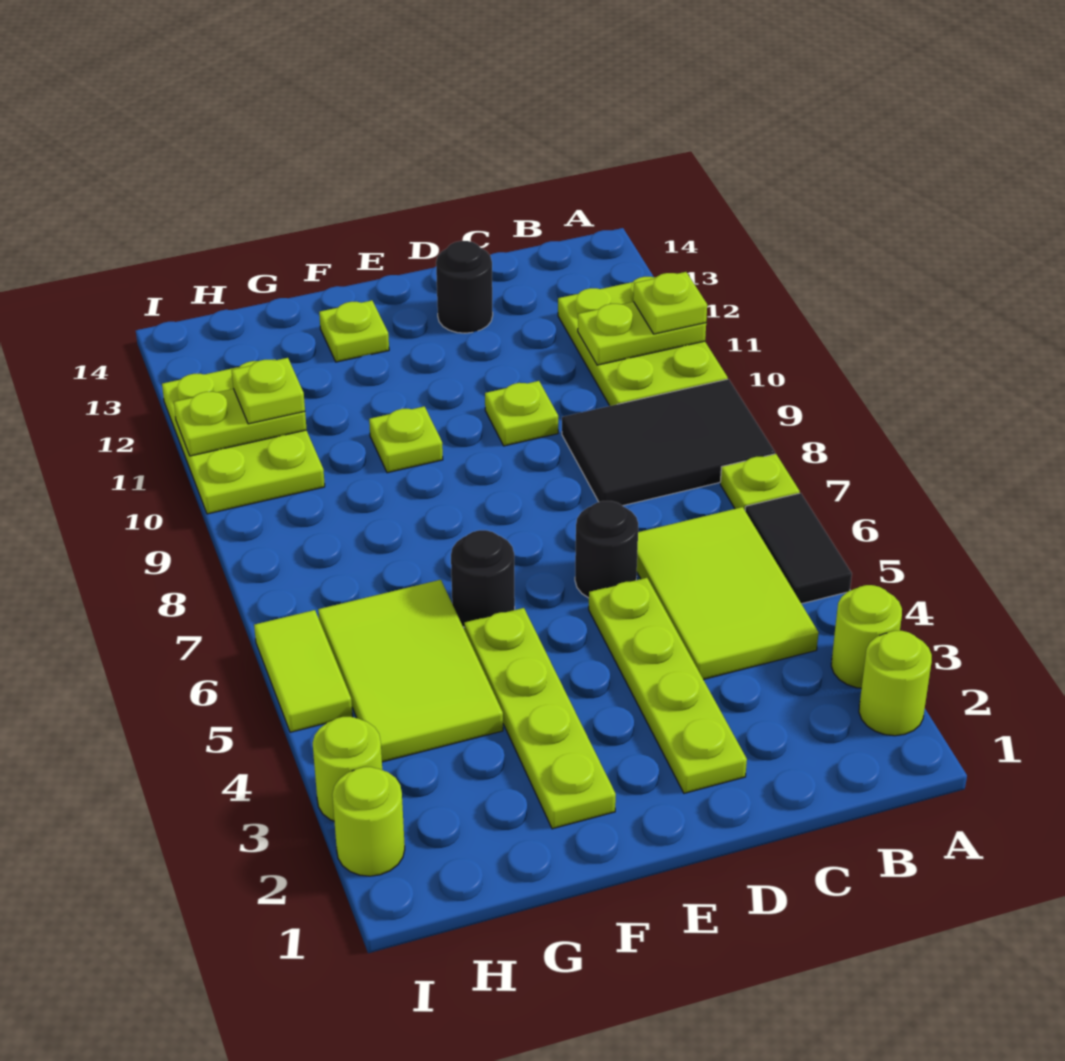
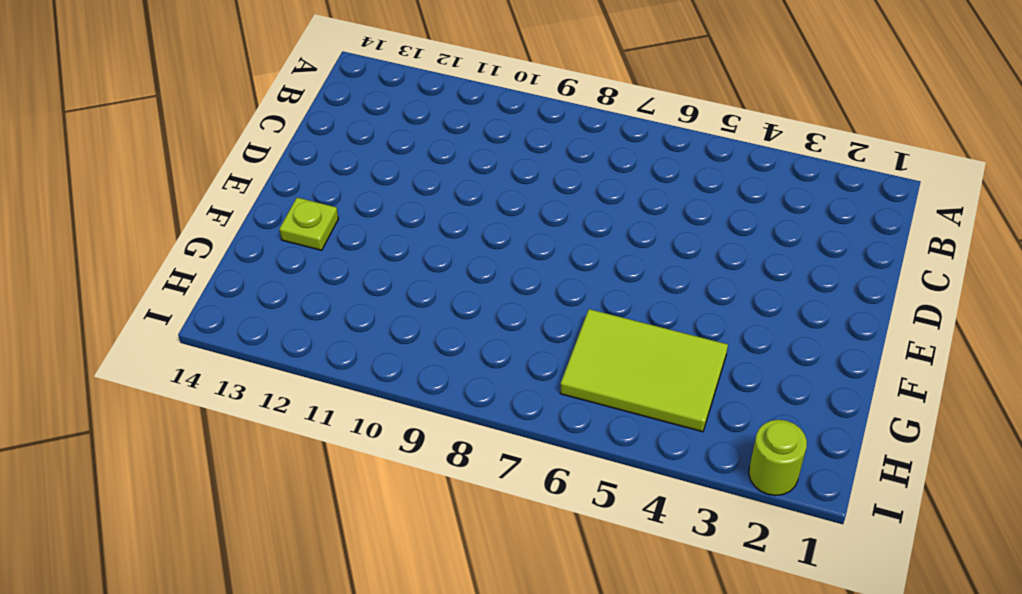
none -> lime round brick A2 level 1
none -> lime round brick A3 level 1
none -> black tile A5:A6 level 1

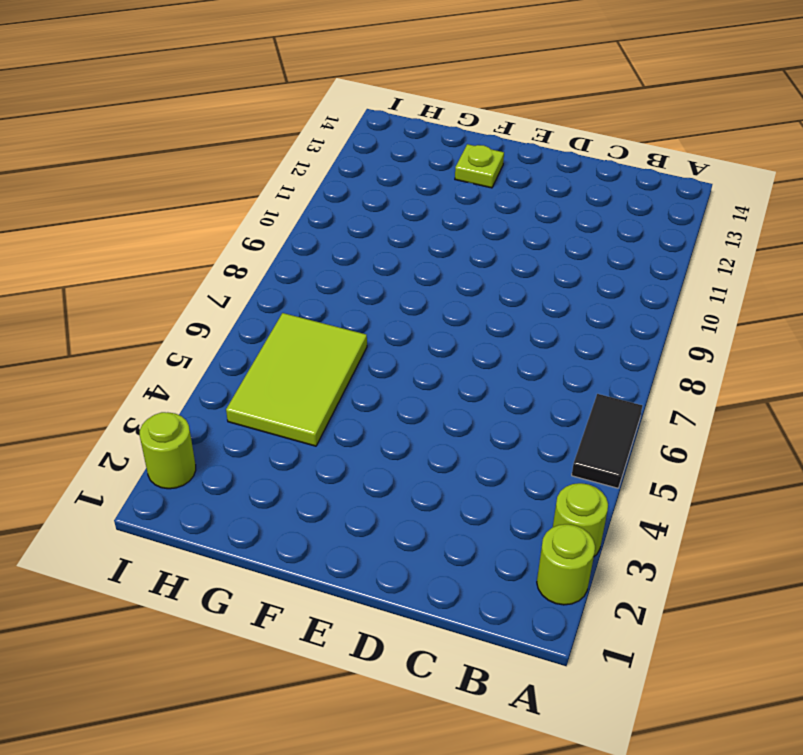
none -> lime plate A7 level 1
none -> black tile A8:C9 level 1
none -> lime plate A10:B12 level 1

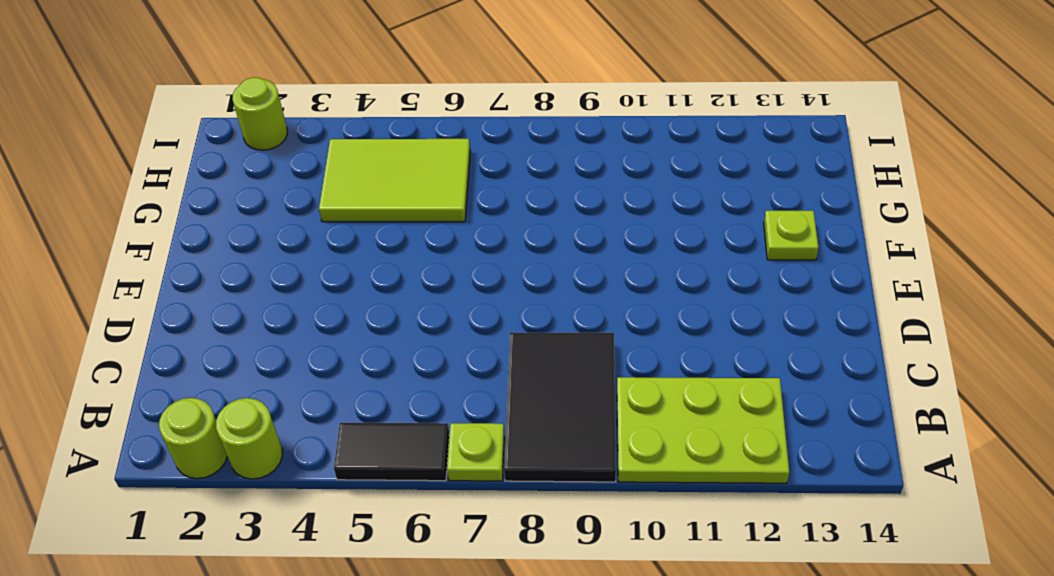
none -> lime tile B4:C6 level 1
none -> lime plate D2:D5 level 1
none -> black round brick D6 level 1

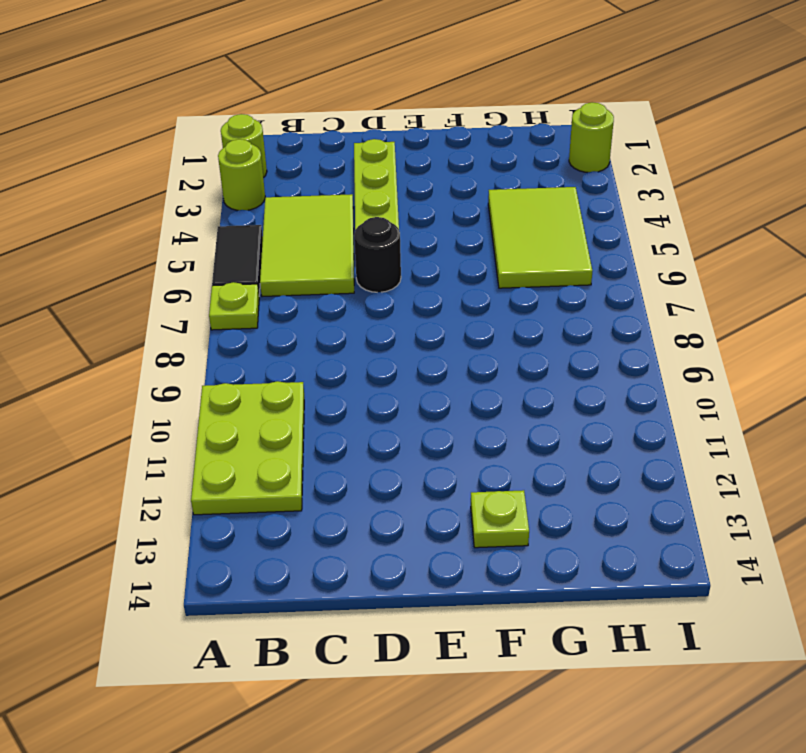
none -> black tile A8:C9 level 1
none -> lime plate D10 level 1
none -> black round brick D13 level 1

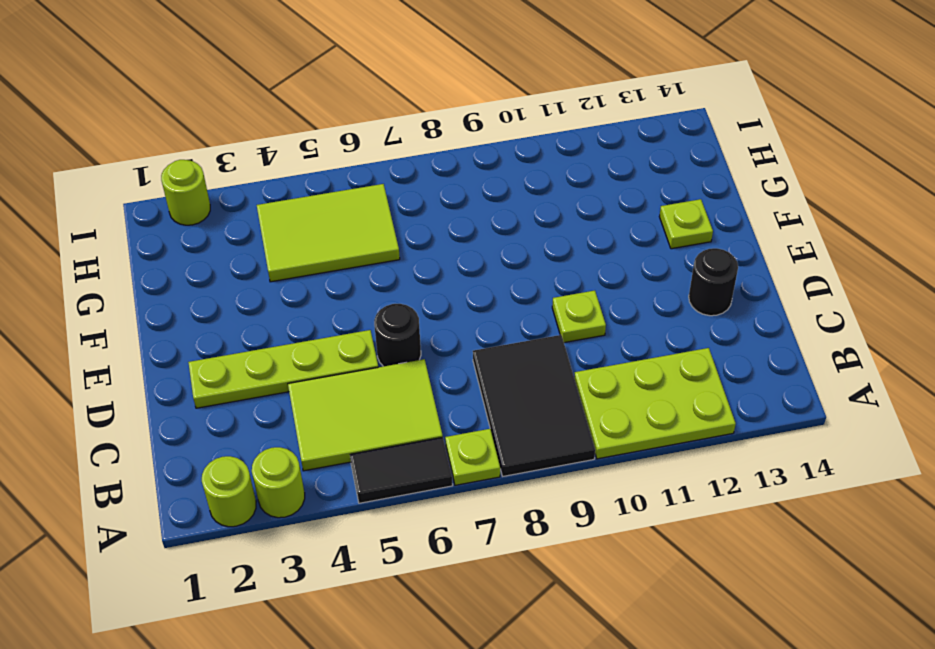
none -> lime plate F2:F5 level 1
none -> black round brick F6 level 1
none -> lime plate F10 level 1

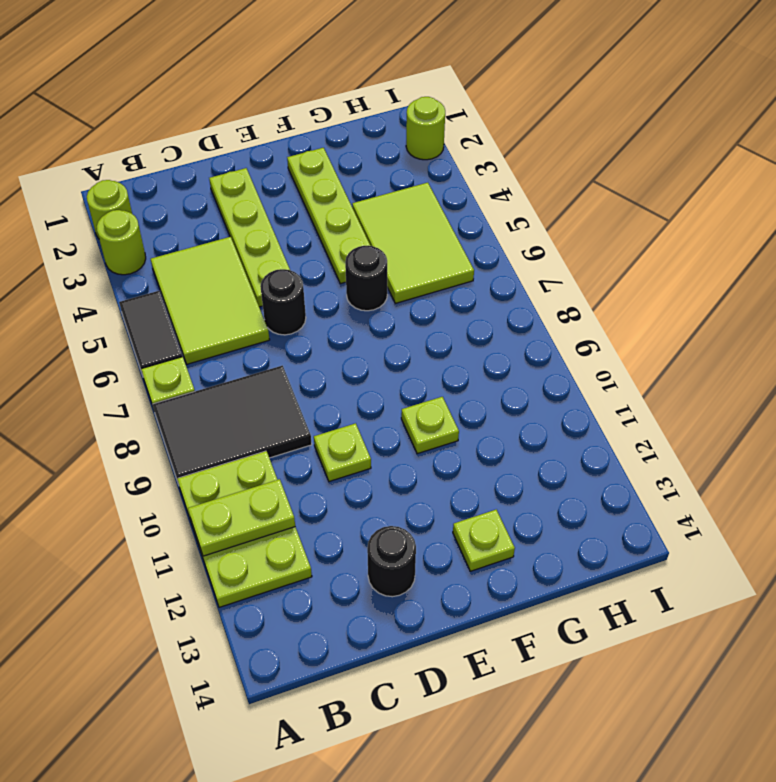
none -> lime plate H10:I12 level 1
none -> lime round brick I3 level 1
none -> lime tile I5:I6 level 1

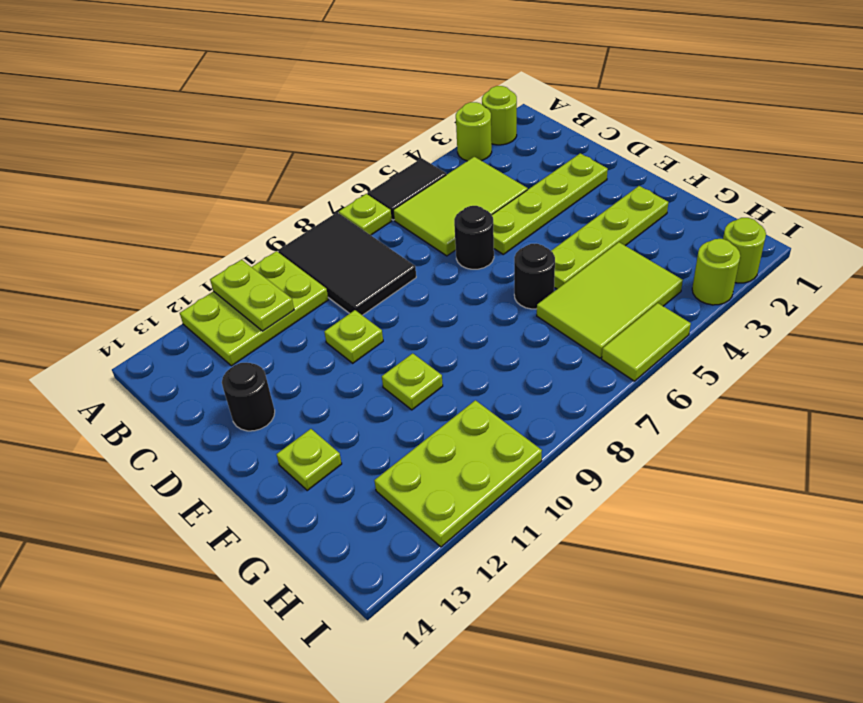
none -> lime plate H11:I11 level 2
none -> lime plate A11 level 3
none -> lime plate H11 level 3

